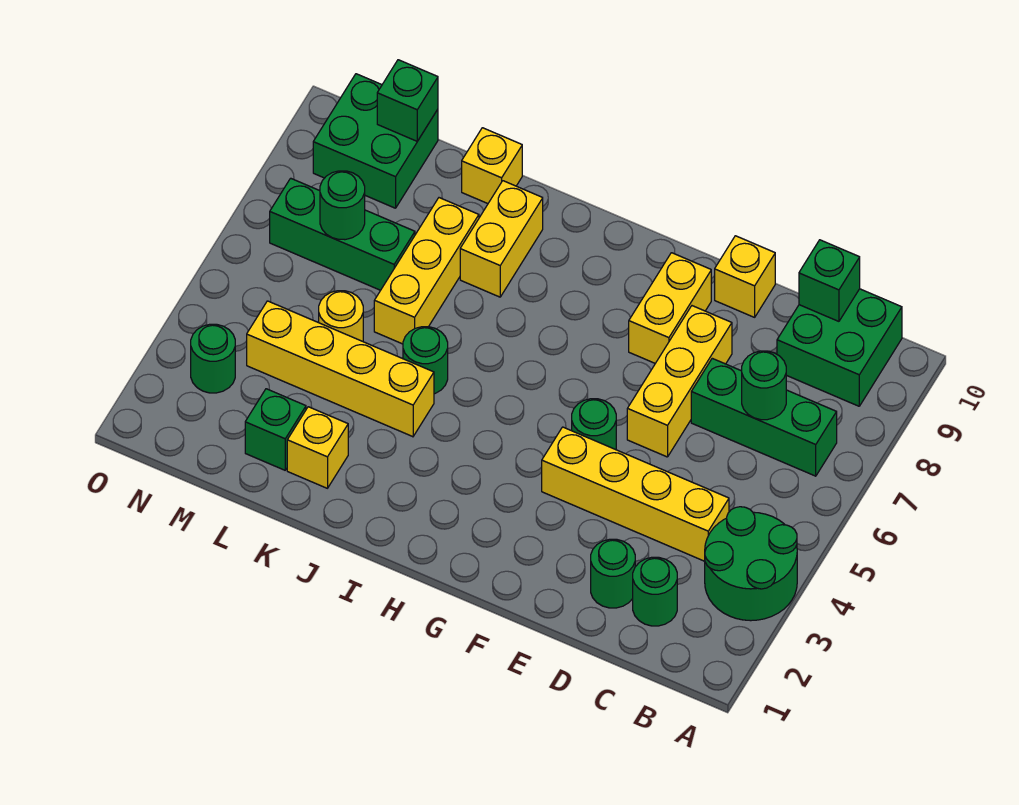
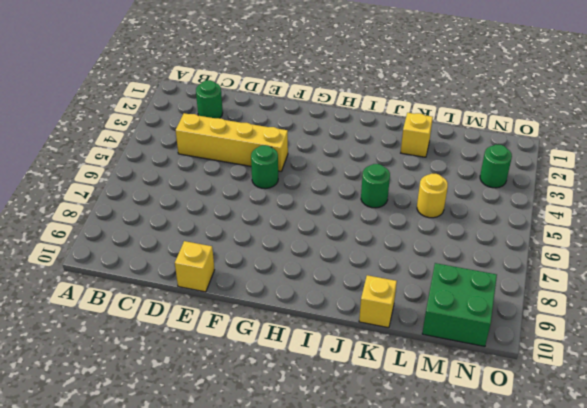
none -> green round brick A3:B4 level 1
none -> green brick B7:D7 level 1
none -> green brick B9:C10 level 1

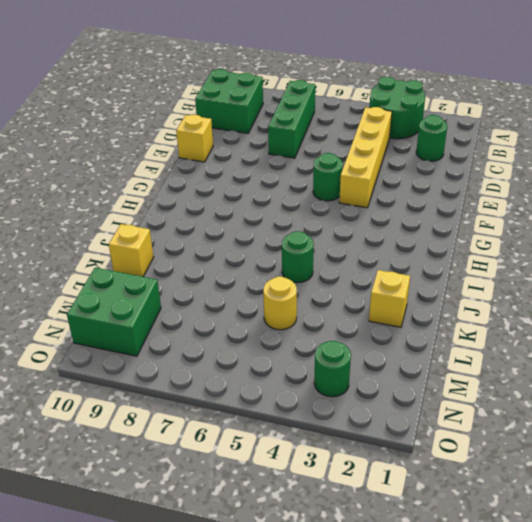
none -> green round brick D2 level 1
none -> yellow brick E6:E8 level 1
none -> yellow brick F8:F9 level 1

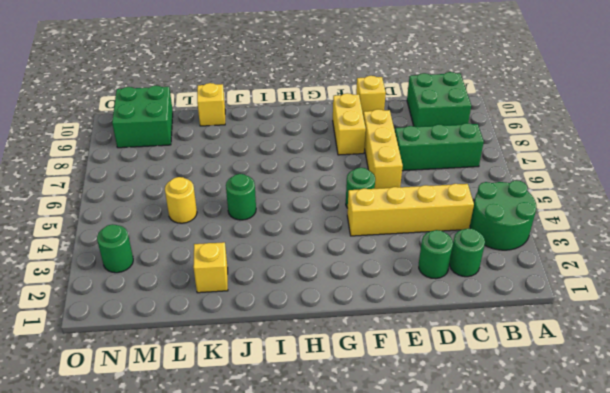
none -> yellow brick J4:M4 level 1
none -> yellow brick J8:J9 level 1
none -> yellow brick K6:K8 level 1

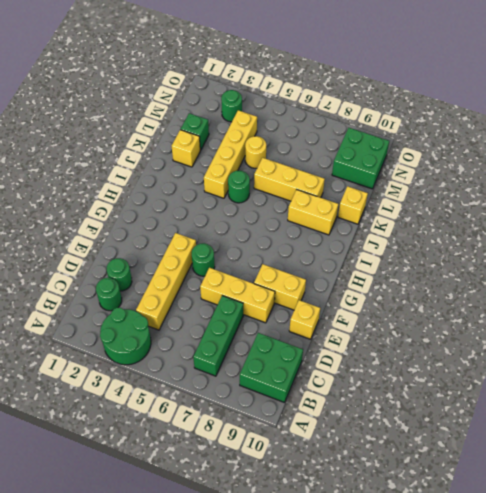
none -> green brick L7:N7 level 1
none -> green round brick C7 level 2
none -> green brick C10 level 2

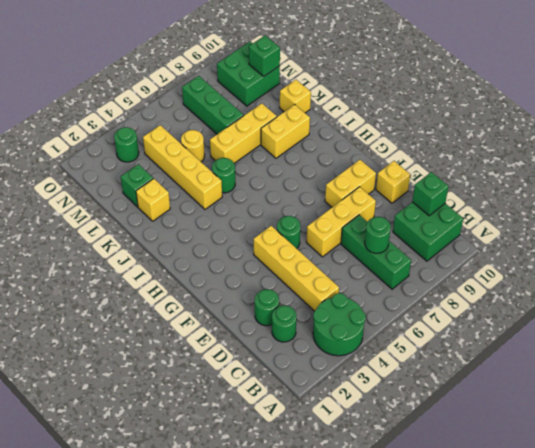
none -> green round brick M7 level 2

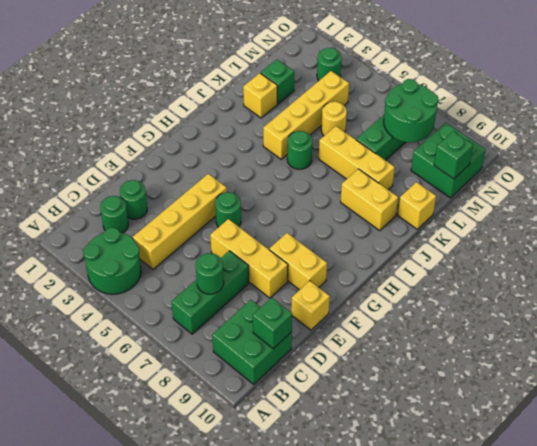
green round brick M7:N8 level 2 -> green round brick M7 level 2

